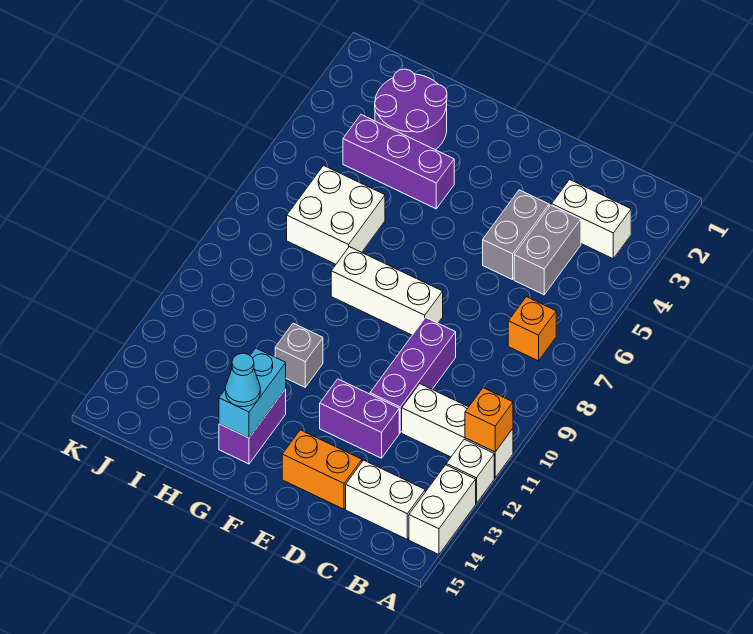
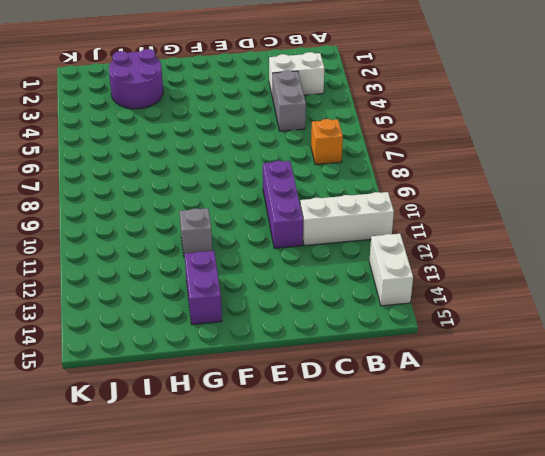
none -> white brick A12 level 1
none -> white brick B14:C14 level 1
none -> grey brick D4:D5 level 1

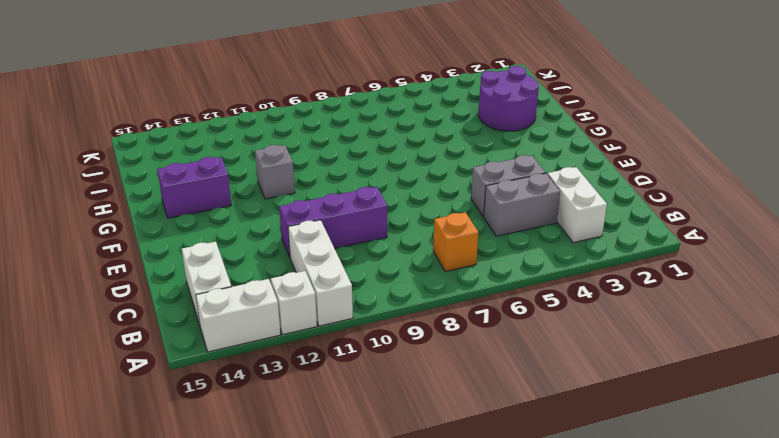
none -> purple brick D12:E12 level 1
none -> orange brick D14:E14 level 1
none -> white brick E8:G8 level 1

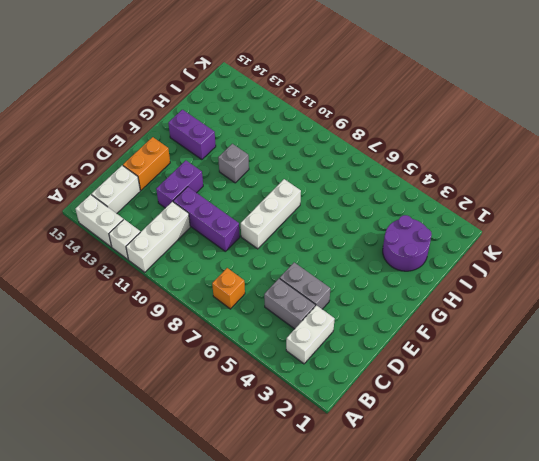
none -> purple brick G4:I4 level 1
none -> white brick H6:I7 level 1
none -> orange brick A11 level 2

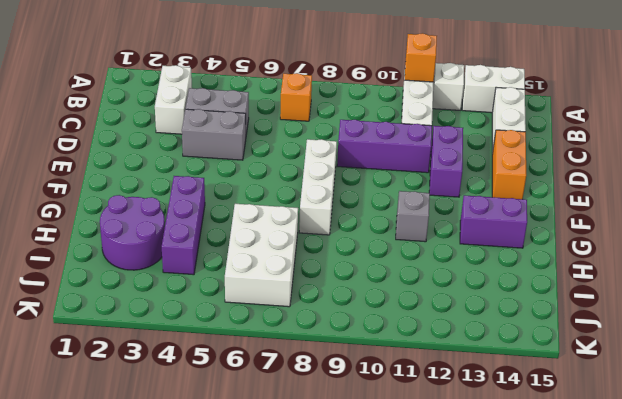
white brick H6:J7 level 1 -> white brick H6:I7 level 1
none -> cyan brick G13:G14 level 2
none -> cyan cone G14 level 3

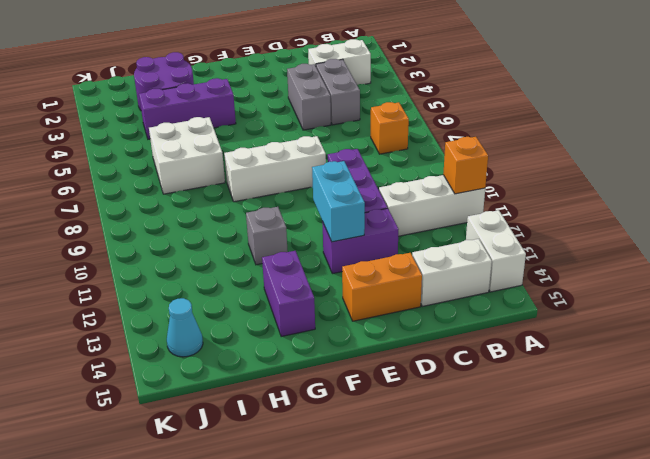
cyan brick E11:E12 level 2 -> cyan brick G13:G14 level 2
cyan cone J14 level 1 -> cyan cone G14 level 3
none -> white brick A12 level 1

